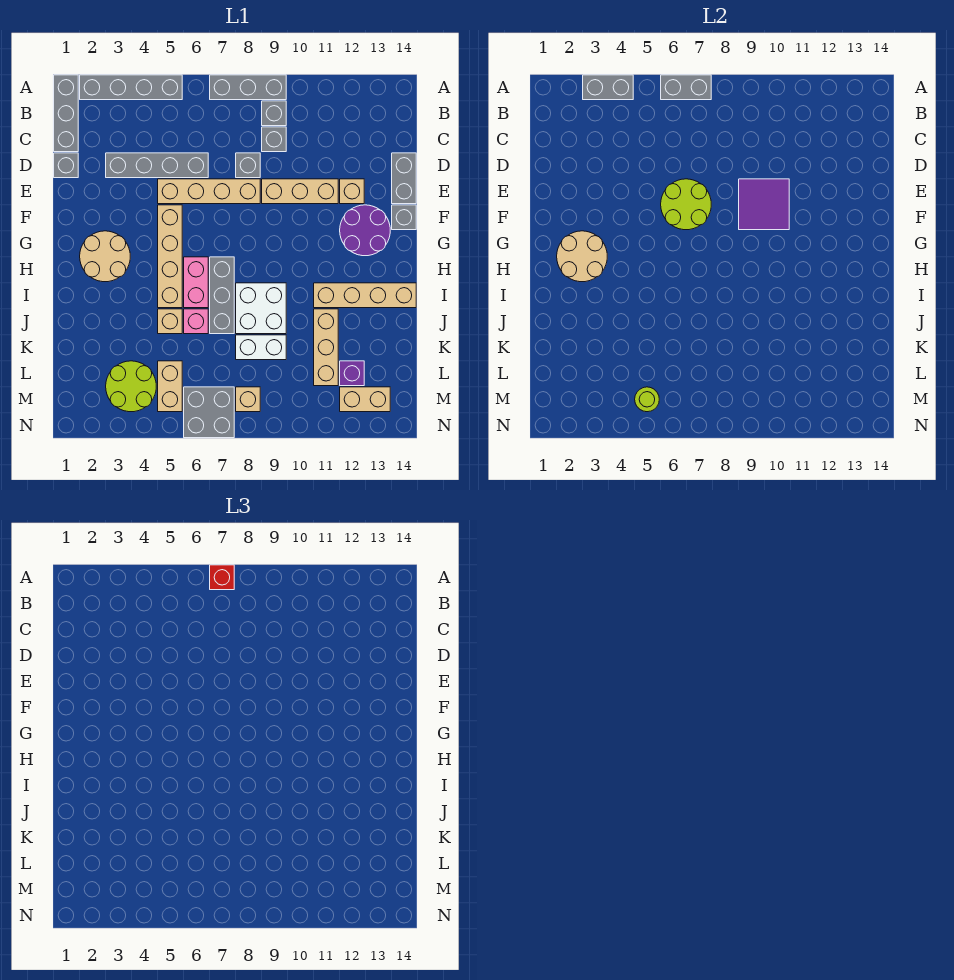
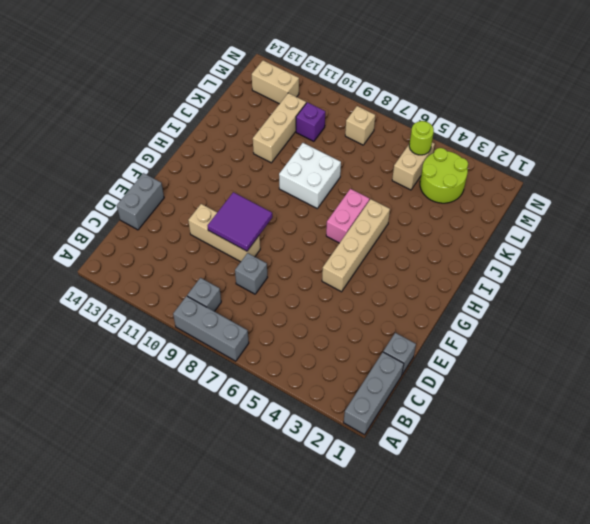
purple brick L10 level 1 -> purple brick L12 level 1
none -> grey brick A2:A5 level 1
none -> grey brick C9 level 1
none -> grey brick D3:D6 level 1
none -> tan brick E5:E8 level 1

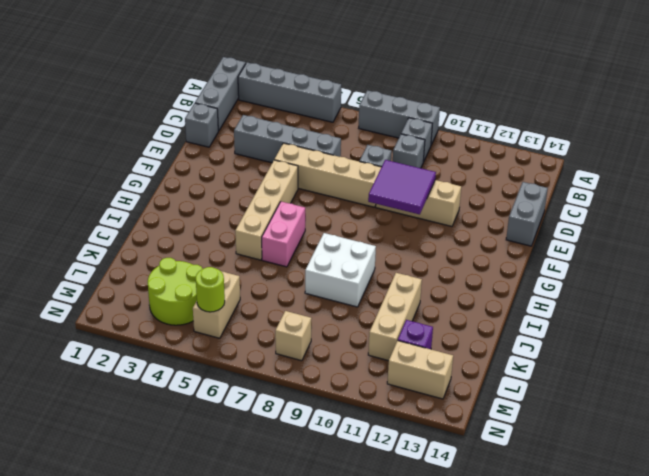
none -> tan brick E12 level 1
none -> purple round brick F12:G13 level 1
none -> grey brick F14 level 1
none -> tan round brick G2:H3 level 1

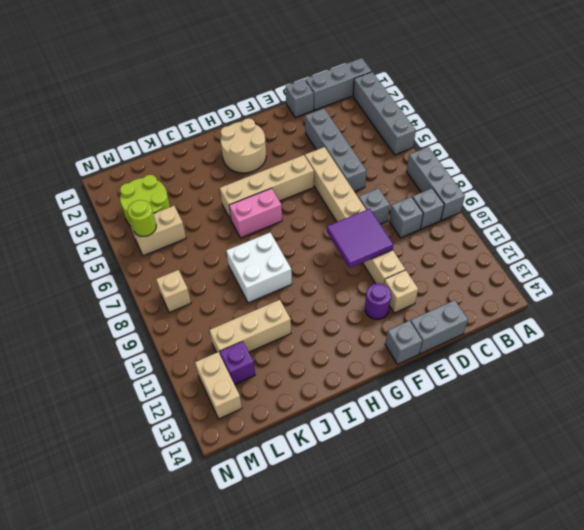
purple round brick F12 level 1 -> purple round brick F12:G13 level 1
none -> grey brick H7:J7 level 1
none -> tan brick I11:I14 level 1
none -> tan brick J5 level 1
none -> pink brick J6 level 1

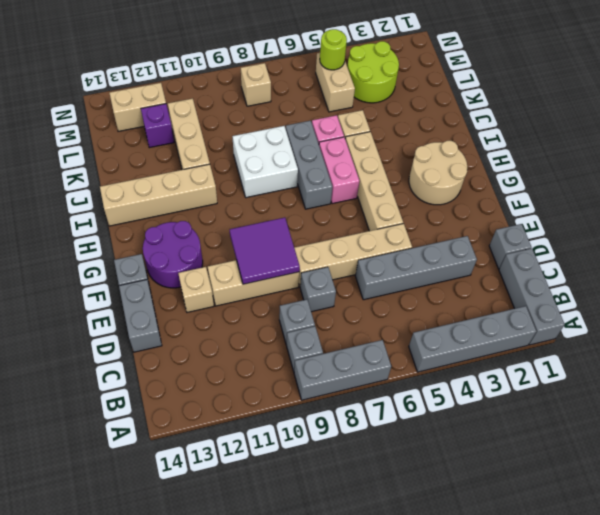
none -> white brick K8:K9 level 1
none -> grey brick M6:N7 level 1
none -> grey brick A3:A4 level 2
none -> grey brick A6:A7 level 2

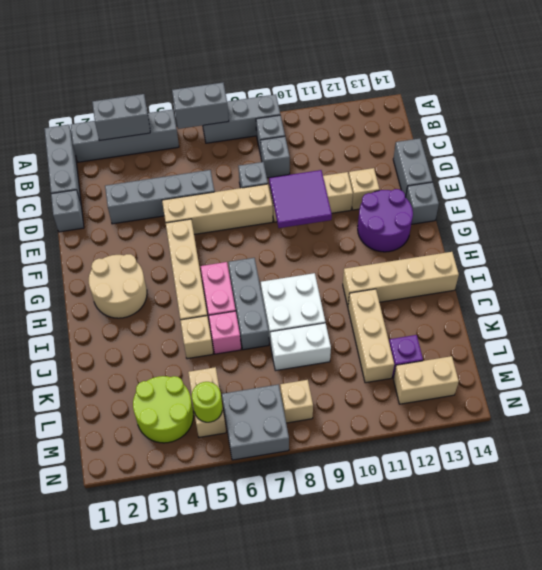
none -> lime round brick E6:F7 level 2
none -> tan round brick G2:H3 level 2
none -> red brick A7 level 3

